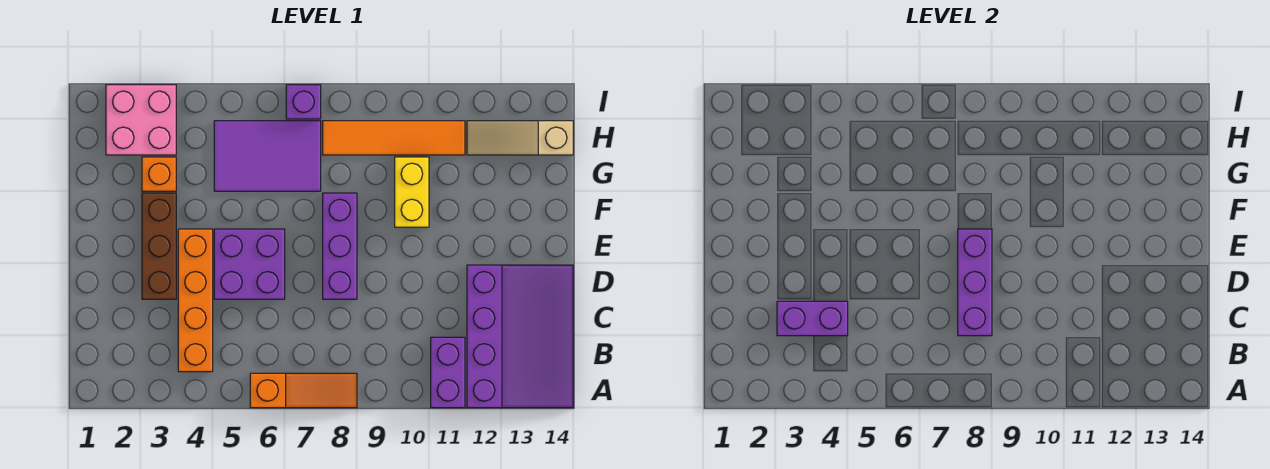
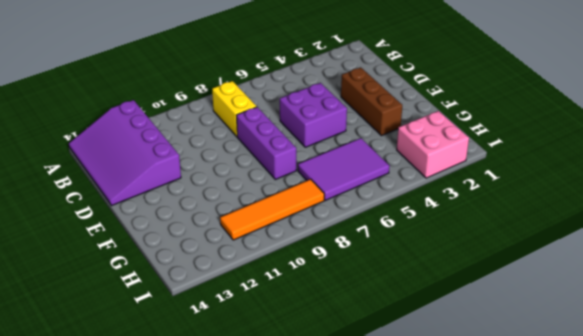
yellow brick B8:C8 level 1 -> yellow brick F10:G10 level 1
none -> orange slope A6:A8 level 1 top 6
none -> purple brick A11:B11 level 1
none -> orange brick B4:E4 level 1

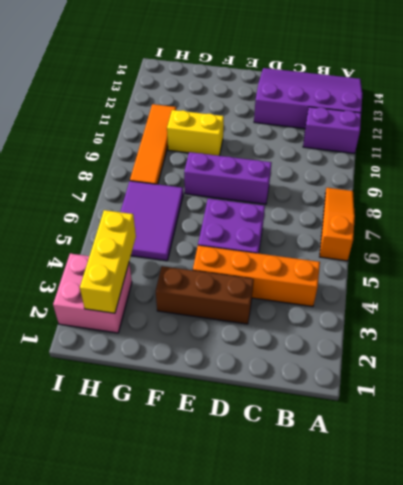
yellow brick H2:H4 level 2 -> none
none -> orange brick G3 level 1
none -> tan slope H12:H14 level 1 top 14
none -> purple brick I7 level 1

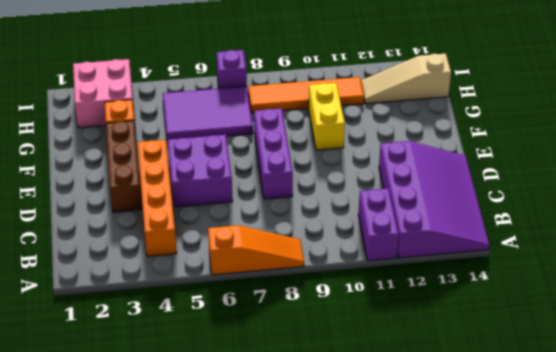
none -> purple brick C3:C4 level 2
none -> purple brick C8:E8 level 2

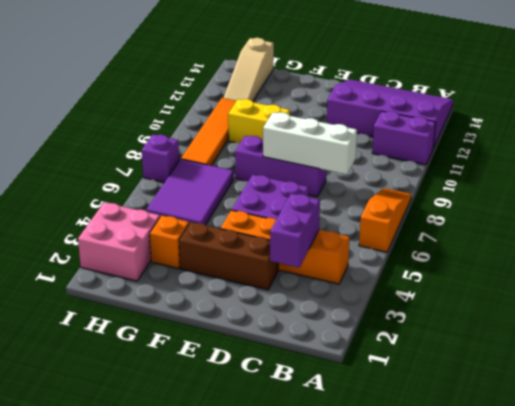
white brick C8:E8 level 2 -> purple brick C8:E8 level 2

